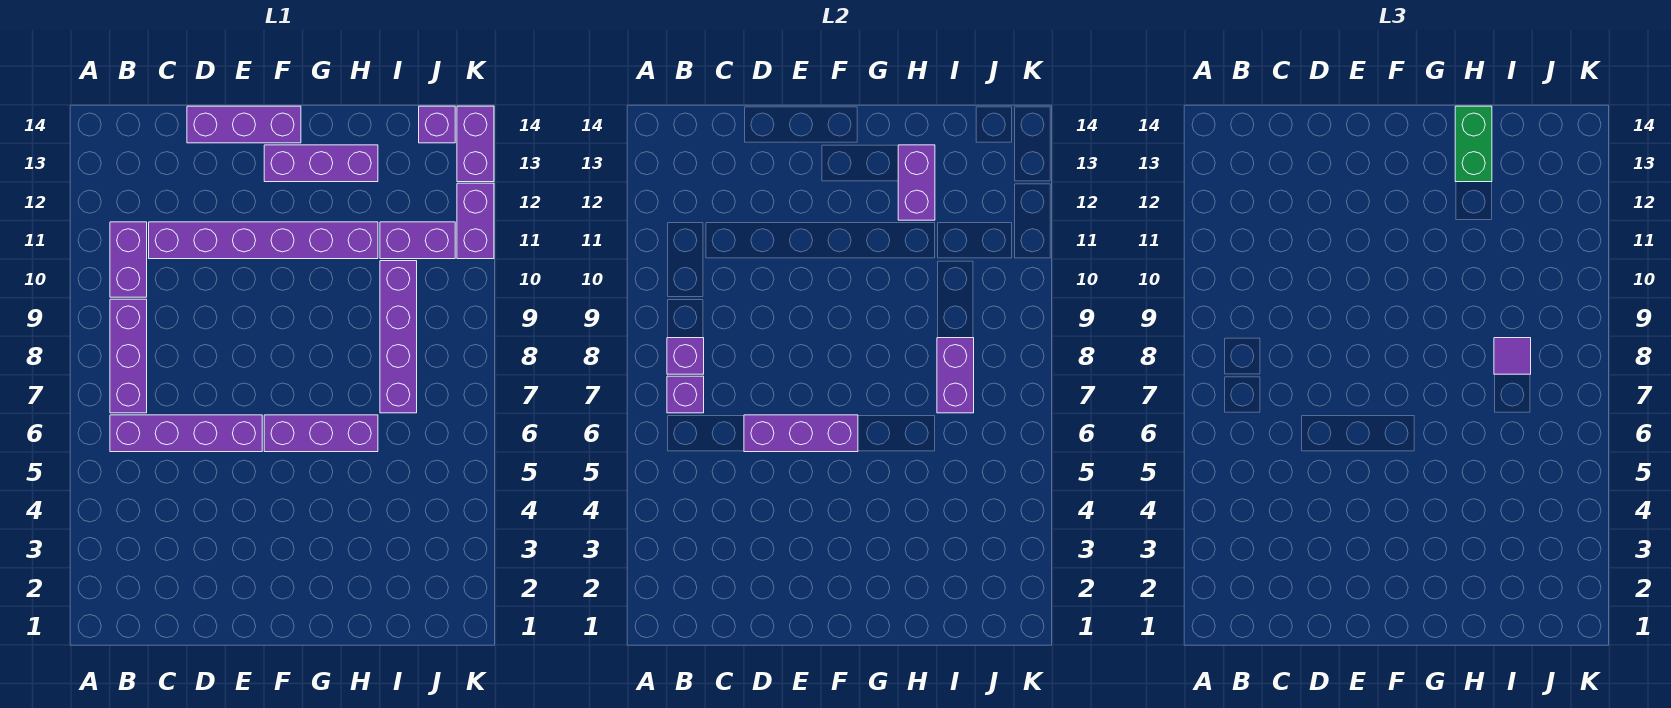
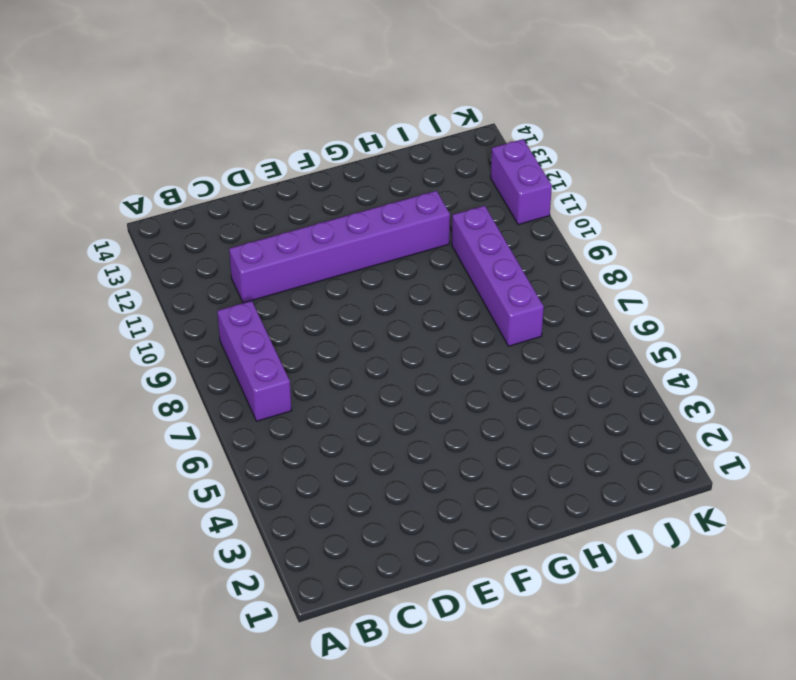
none -> purple brick B6:E6 level 1
none -> purple brick B10:B11 level 1
none -> purple brick D14:F14 level 1

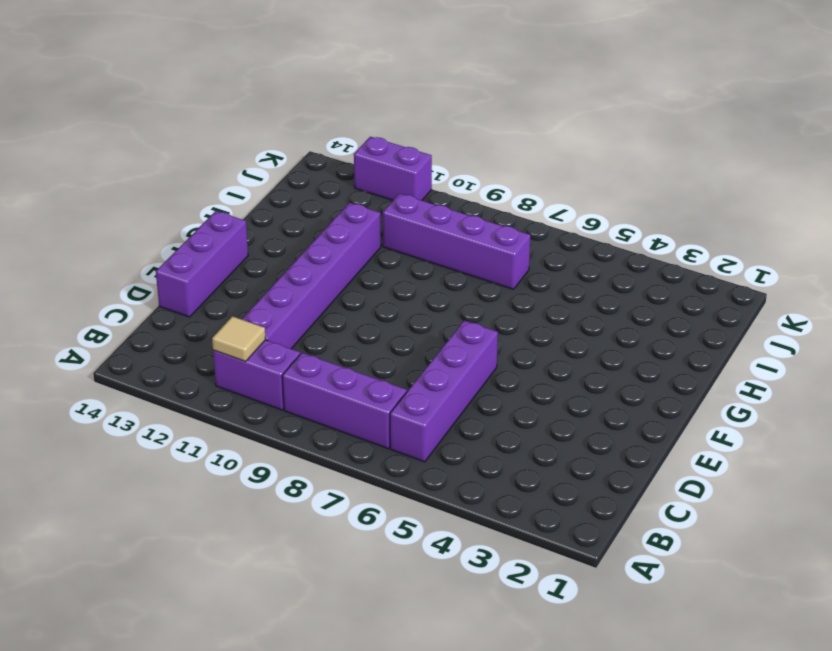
tan tile B11 level 2 -> none
none -> purple brick F6:H6 level 1
none -> purple brick F13:H13 level 1
none -> purple brick I11:J11 level 1

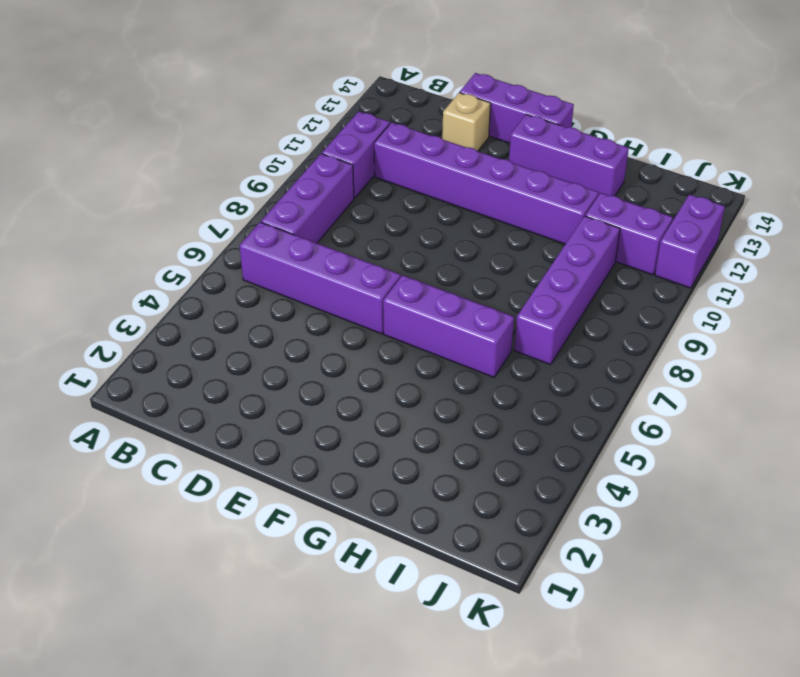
tan brick D13 level 1 -> none
none -> purple brick J14 level 1
none -> purple brick K13:K14 level 1
none -> purple brick B7 level 2

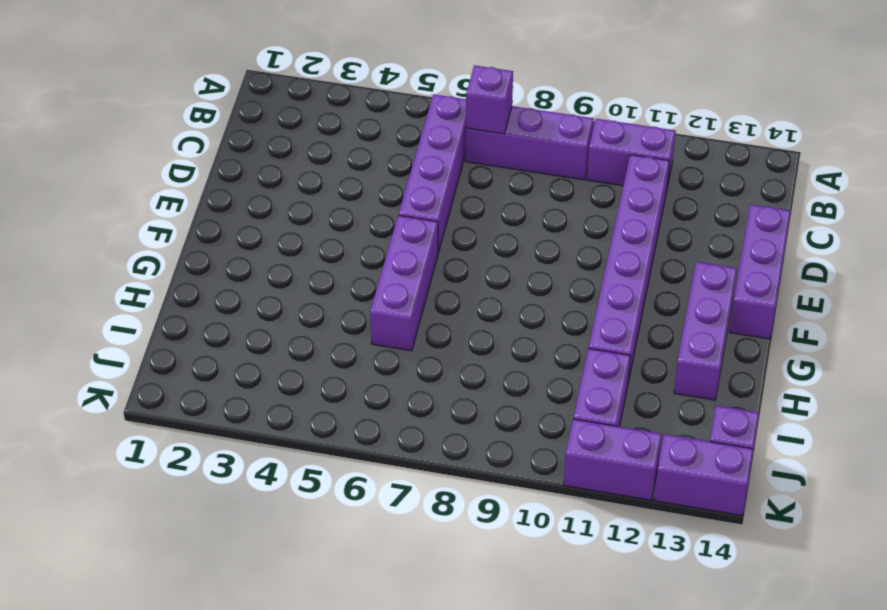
none -> purple brick I7:I10 level 1
none -> purple brick B8 level 2
none -> purple brick D6:F6 level 2

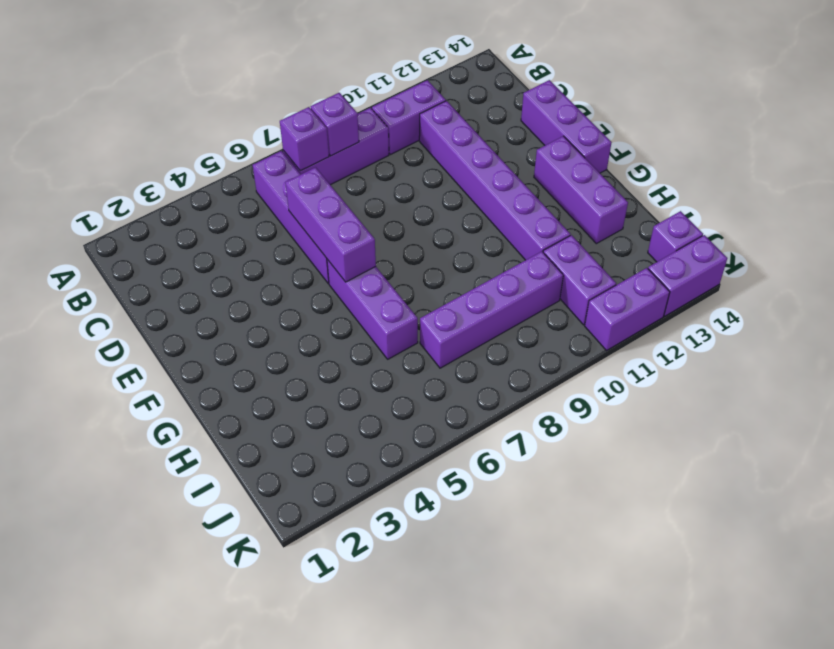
none -> purple brick H12:H13 level 2
none -> purple brick I7:I8 level 2
none -> green brick H13:H14 level 3

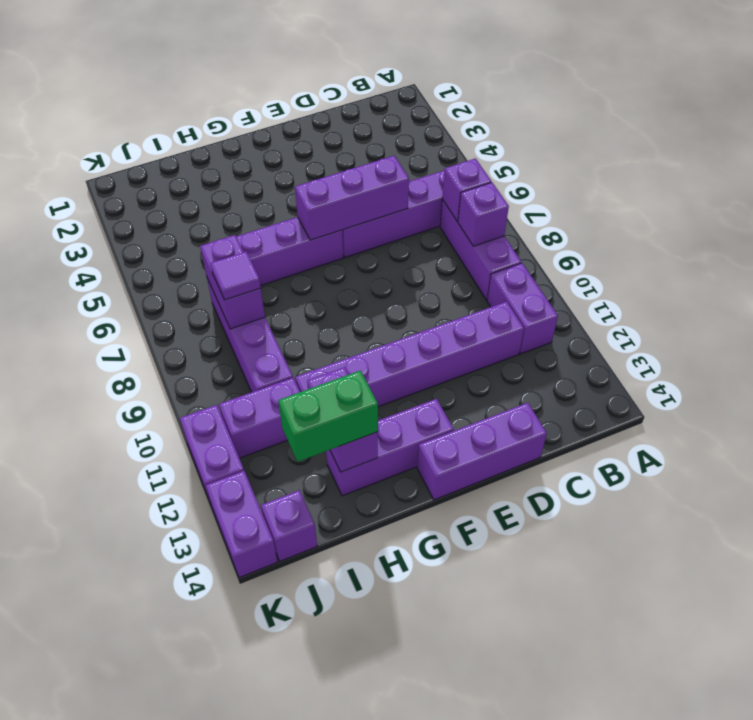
green brick H13:I13 level 3 -> green brick H13:H14 level 3

